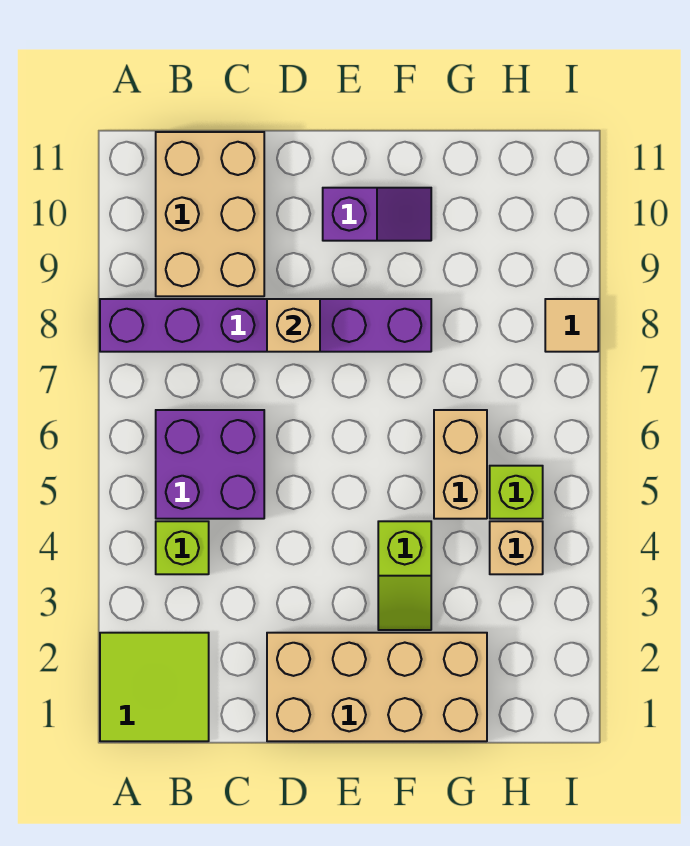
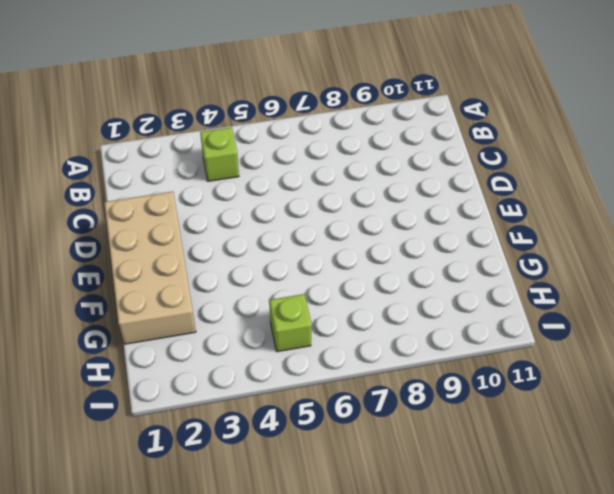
none -> lime tile A1:B2 level 1
none -> purple brick A8:F8 level 1
none -> purple brick B5:C6 level 1

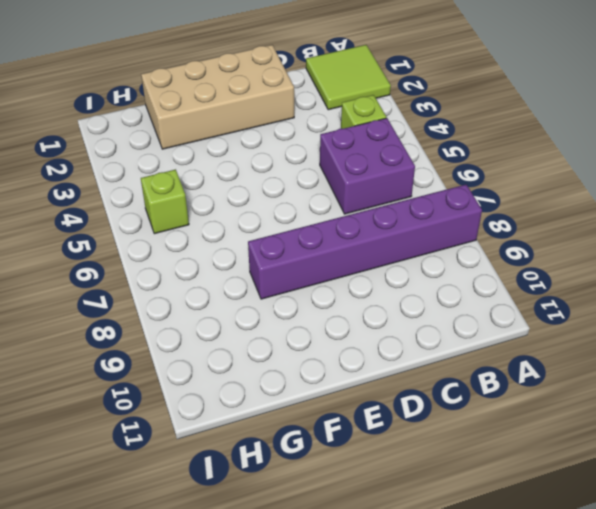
none -> tan brick B9:C11 level 1
none -> purple slope E10:F10 level 1 top E
none -> lime slope F3:F4 level 1 top 4

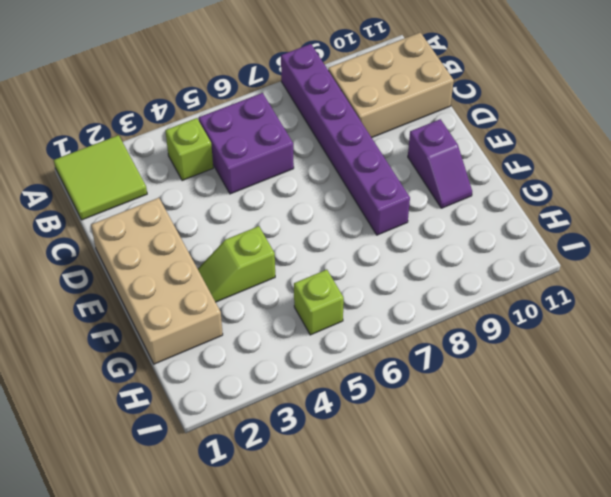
none -> tan brick G5:G6 level 1
none -> tan brick H4 level 1
none -> tan tile I8 level 1

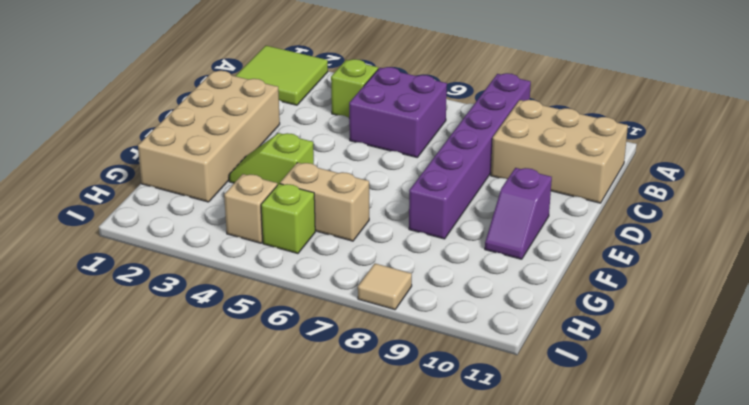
none -> tan brick D8 level 2

